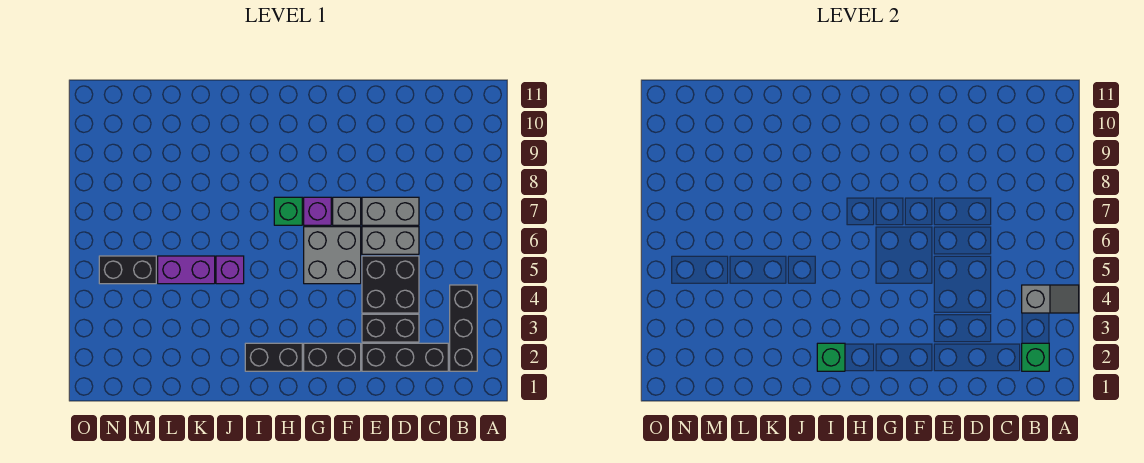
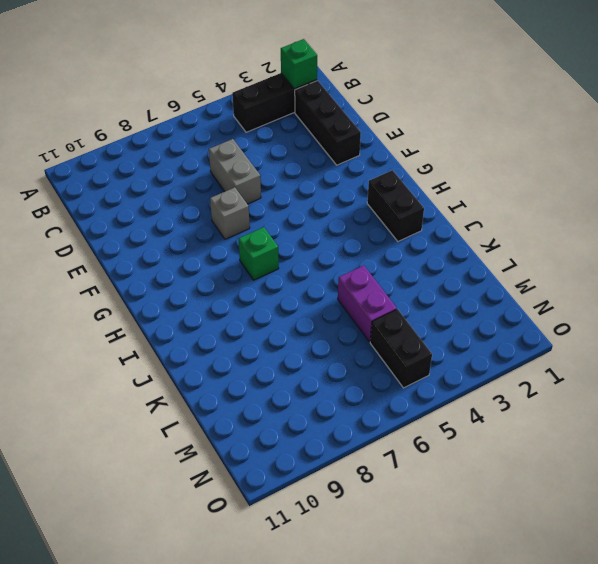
none -> black brick D3:E3 level 1
none -> black brick D4:E5 level 1
none -> grey brick D7:E7 level 1

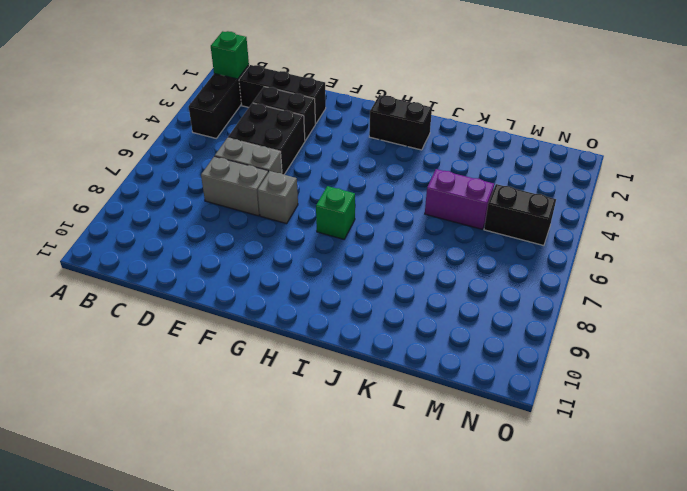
none -> black brick F2:G2 level 1
none -> grey brick F5:G6 level 1
none -> purple brick G7 level 1

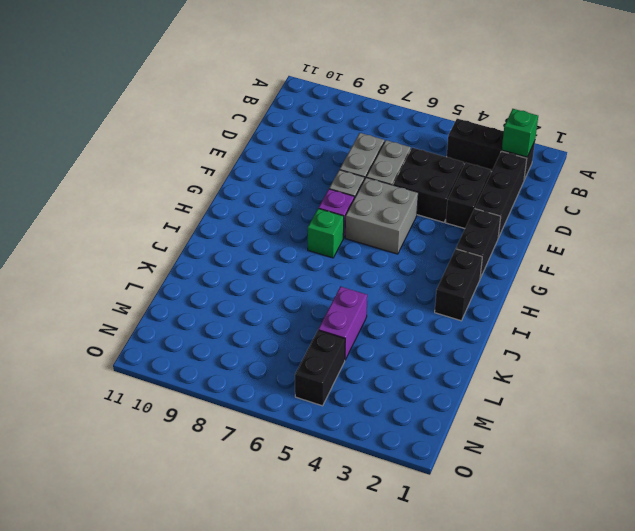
none -> purple brick J5 level 1
none -> grey slope A4:B4 level 2 top B
none -> green brick I2 level 2

